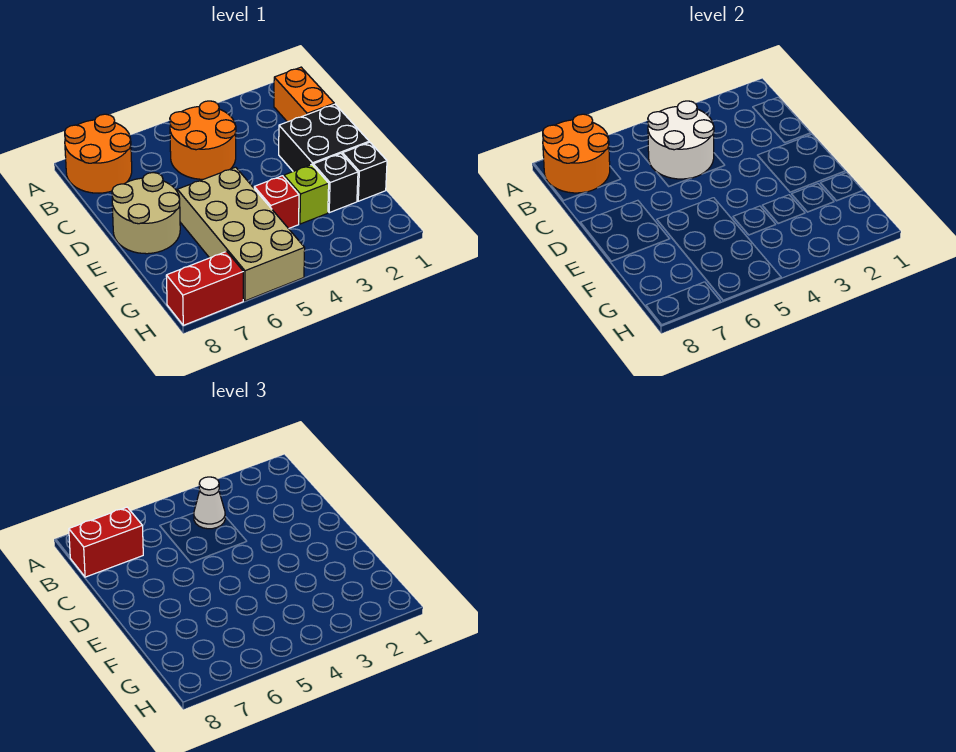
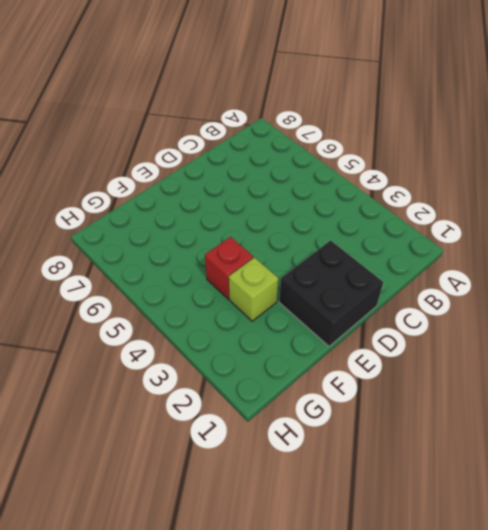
none -> orange round brick A7:B8 level 1
none -> orange brick B1:C1 level 1
none -> orange round brick B4:C5 level 1

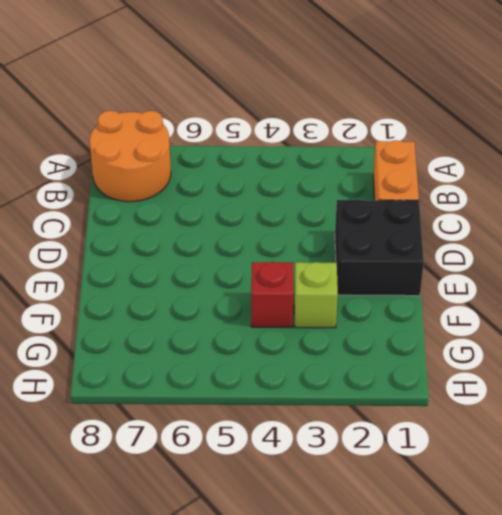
none -> orange round brick B4:C5 level 1
none -> tan round brick D7:E8 level 1
none -> tan brick E5:H6 level 1

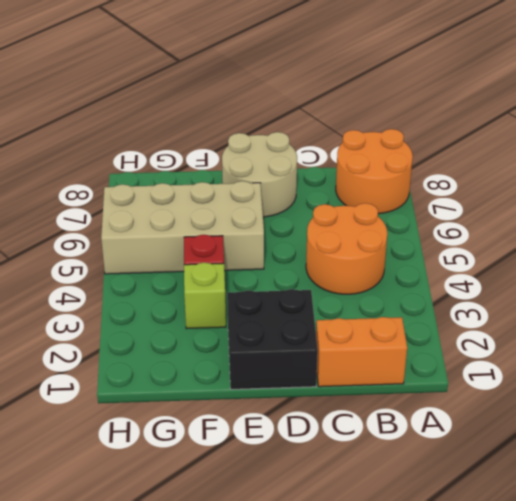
none -> black brick F1 level 1
none -> black brick F2 level 1
none -> red brick H7:H8 level 1

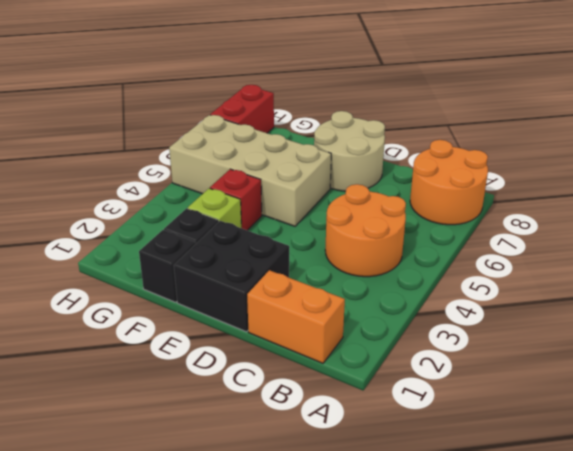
none -> orange round brick A7:B8 level 2
none -> white round brick B4:C5 level 2
none -> white cone B4 level 3

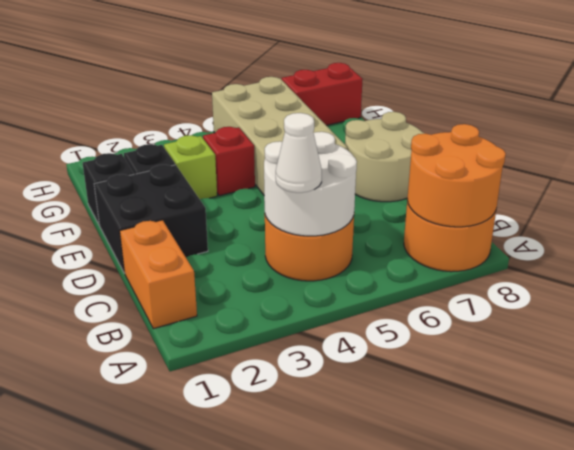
none -> red brick B7:B8 level 3

